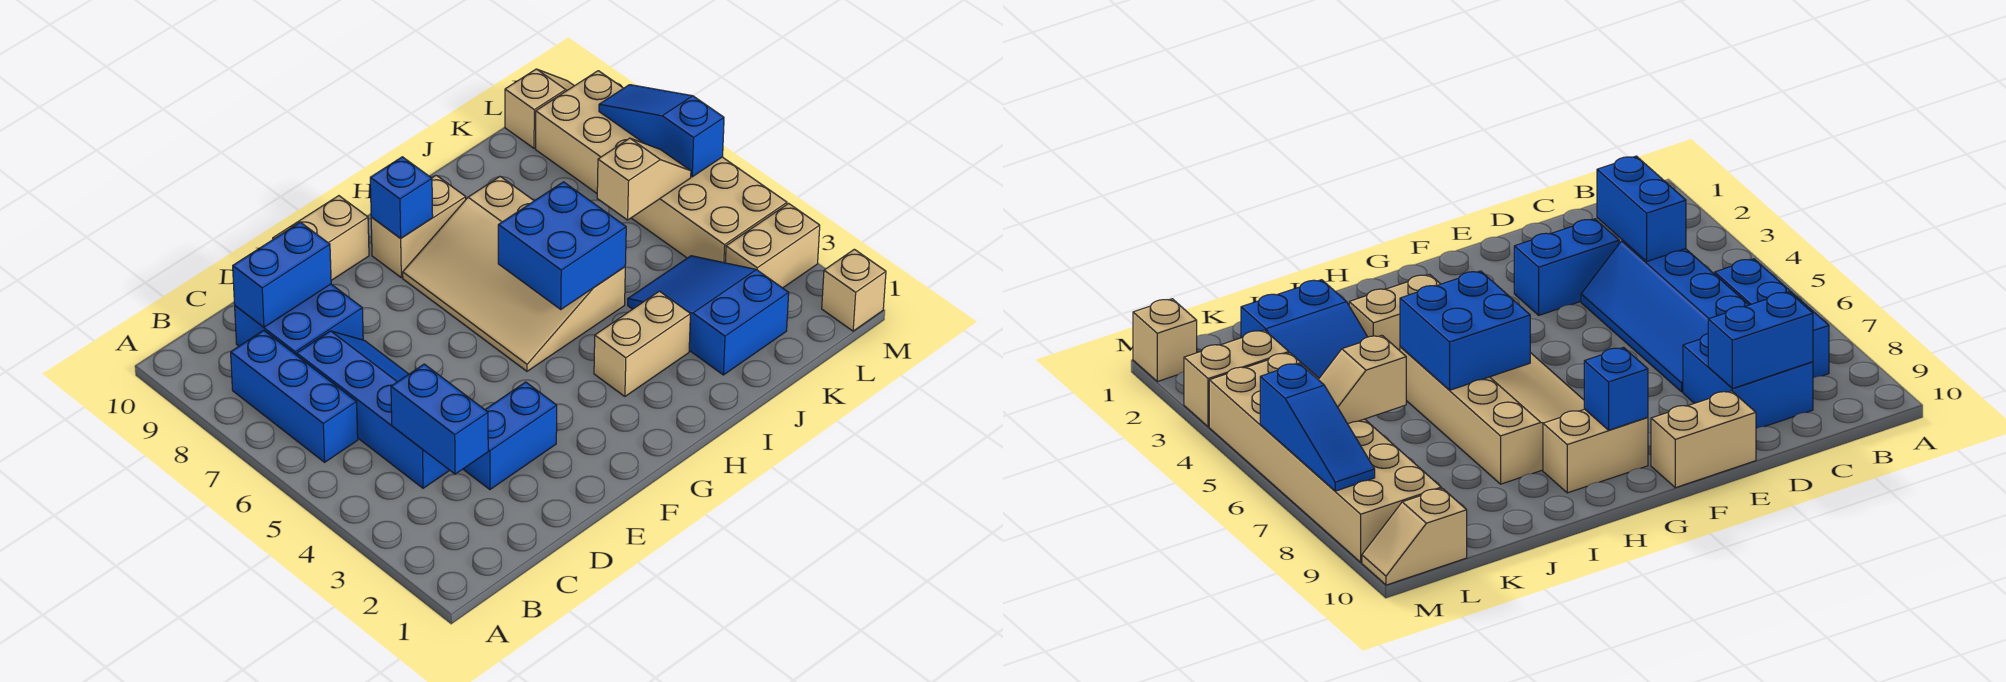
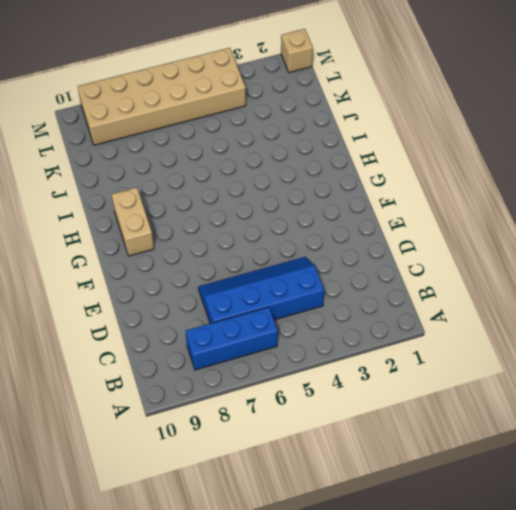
none -> blue brick C8:D9 level 1
none -> blue brick D3:E3 level 1
none -> tan brick E10:F10 level 1

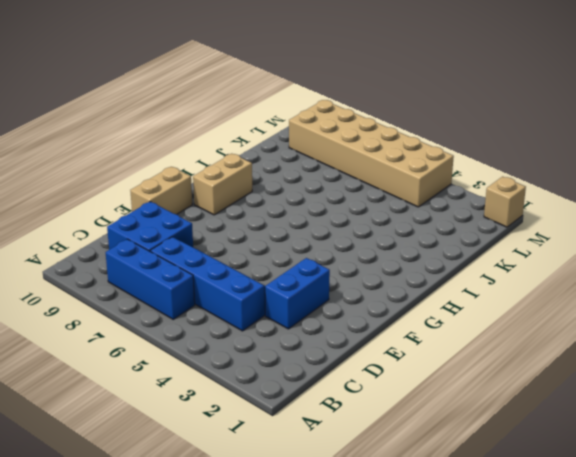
none -> tan slope G5:I8 level 1 top I
none -> tan brick H3:I3 level 1
none -> blue slope J2:K4 level 1 top 2

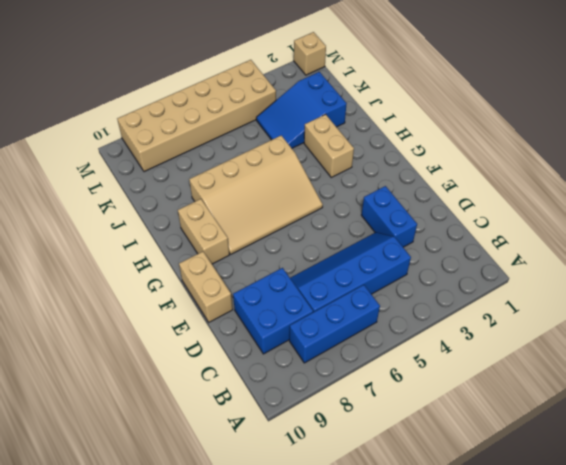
none -> tan brick L3:M3 level 1
none -> tan slope L10:M10 level 1 top L
none -> blue brick C3:C4 level 2

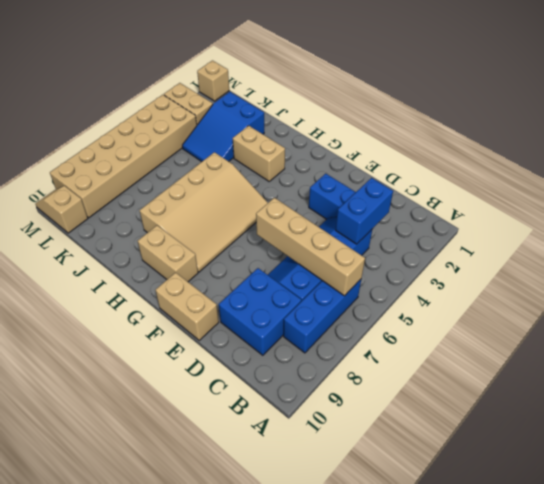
tan brick B6:E6 level 2 -> none
none -> blue brick C9:D9 level 2
none -> blue brick G9 level 2
none -> blue brick H5:I6 level 2

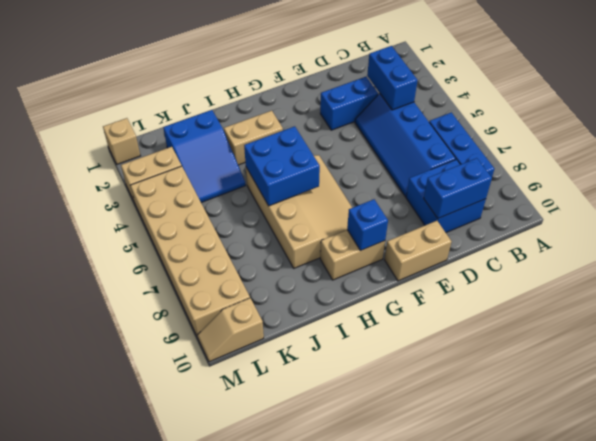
none -> tan slope K6:L6 level 2 top K
none -> blue slope M6:M8 level 2 top 6

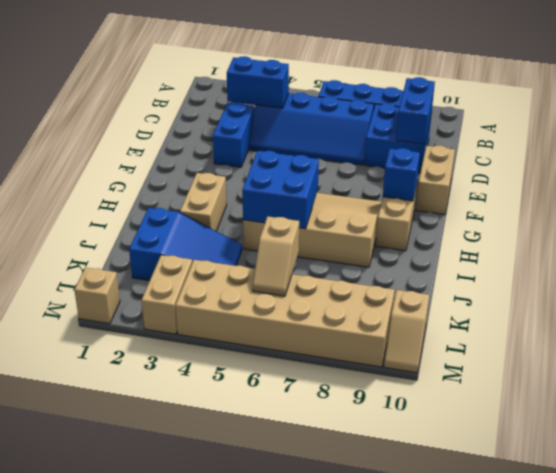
none -> blue slope M6:M8 level 2 top 6

